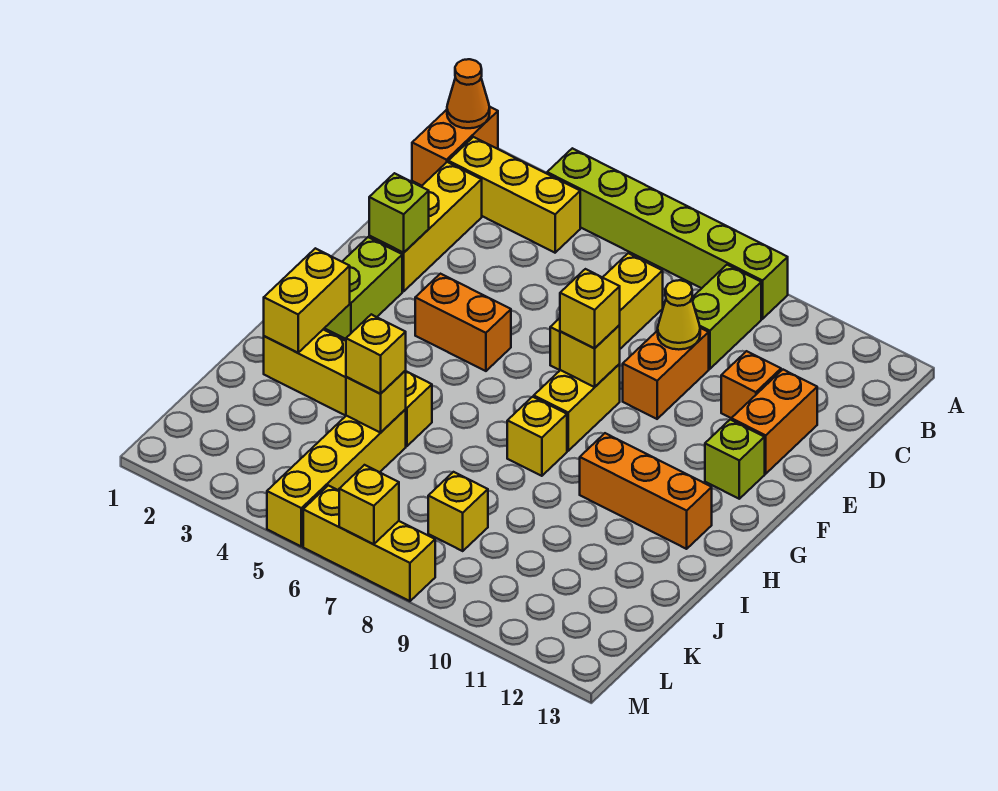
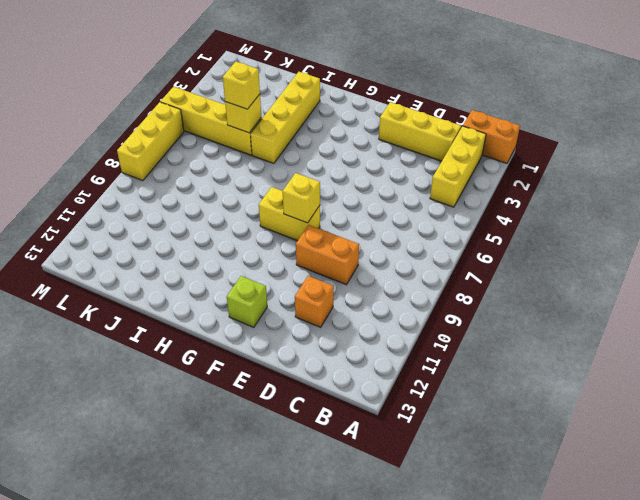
none -> lime brick A4:A9 level 1
none -> lime brick B9:C9 level 1
none -> yellow brick C7:E7 level 1

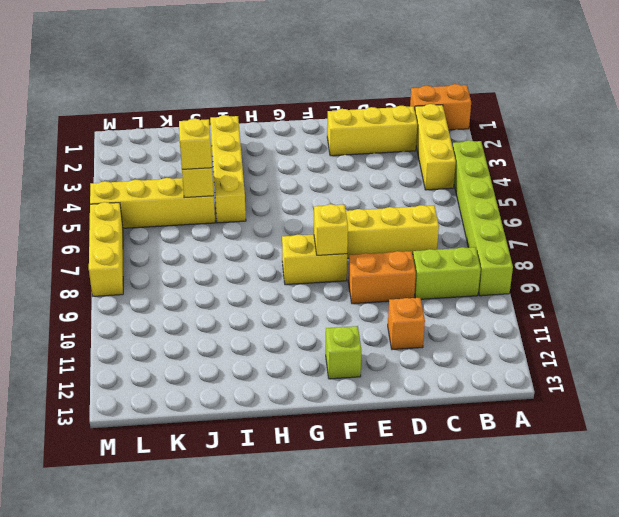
none -> orange brick D12:E12 level 1
none -> lime brick F2:G2 level 1
none -> orange brick F4:F5 level 1

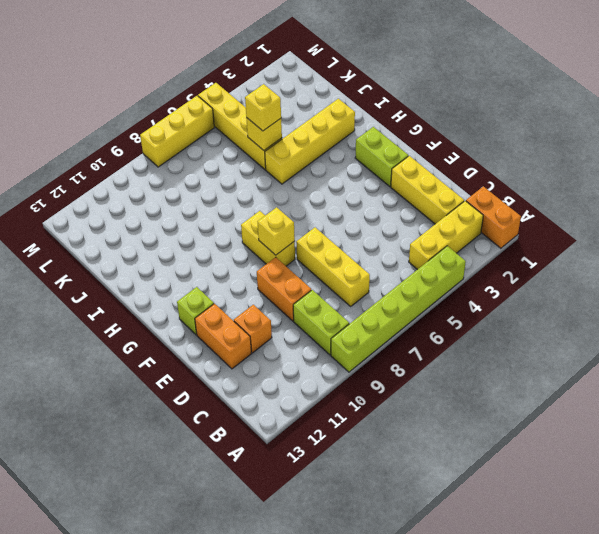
none -> orange brick F4:F5 level 1
none -> yellow brick H8 level 1
none -> orange brick H10:H12 level 1

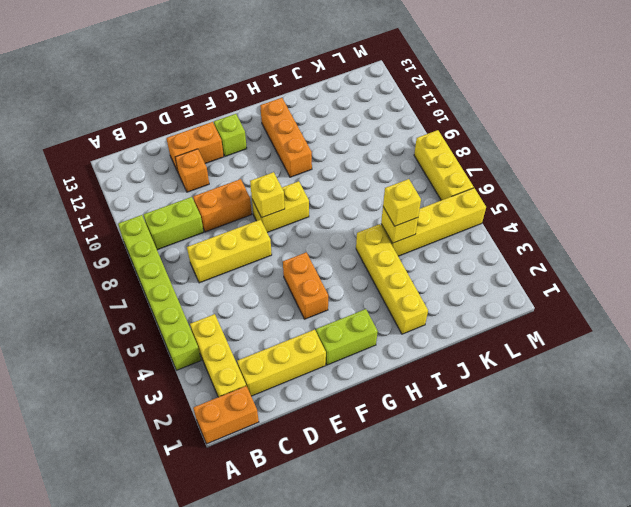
none -> yellow brick H8 level 1
none -> yellow brick K8 level 1
none -> orange cone A1 level 2

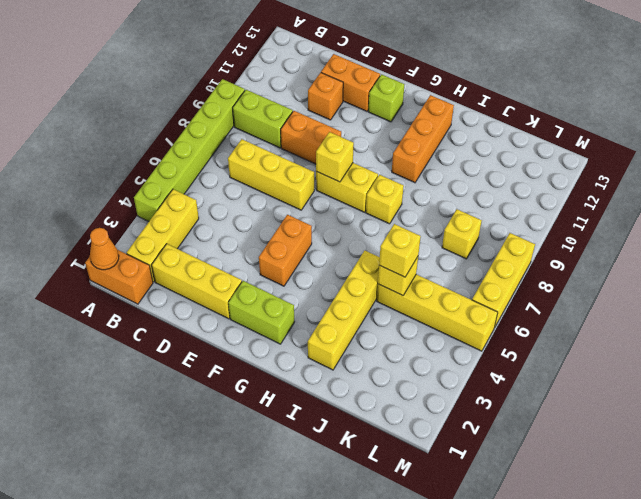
none -> yellow cone D9 level 2
none -> lime brick E2 level 2
none -> yellow brick H2:I2 level 2

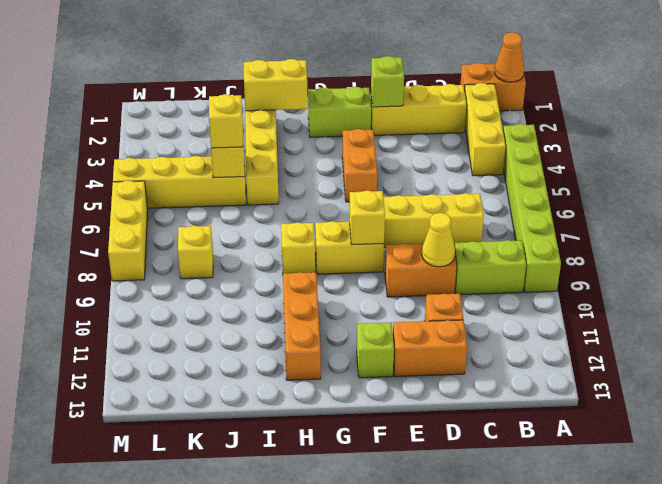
none -> yellow brick M7 level 2
none -> yellow brick F8 level 3

